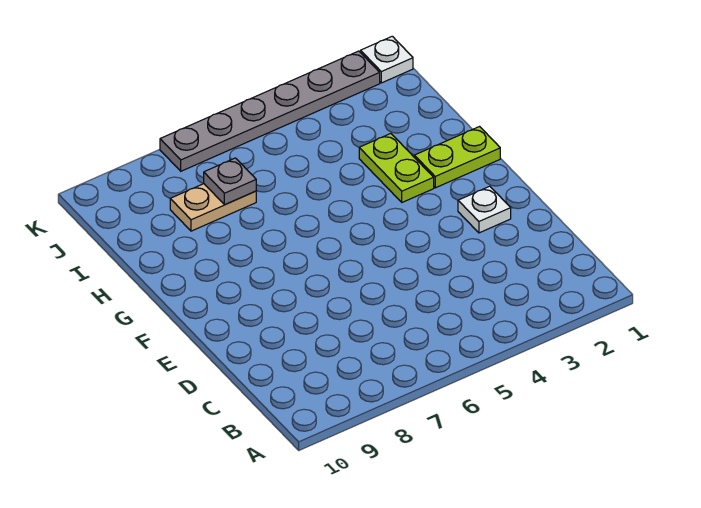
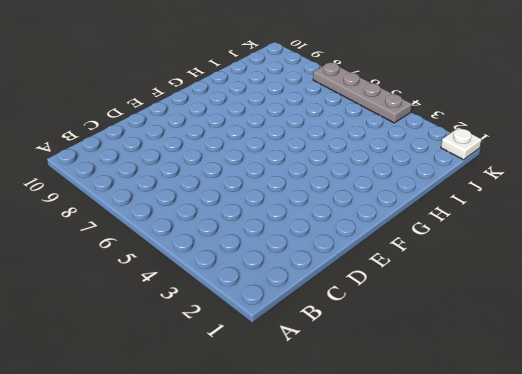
grey plate K4:K7 level 1 -> grey plate K2:K7 level 1
none -> white plate E2 level 1
none -> lime plate G1:G2 level 1

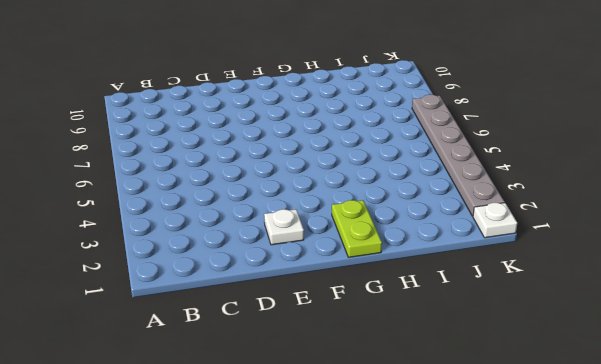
none -> lime plate G3:H3 level 1
none -> tan plate I7:I8 level 1

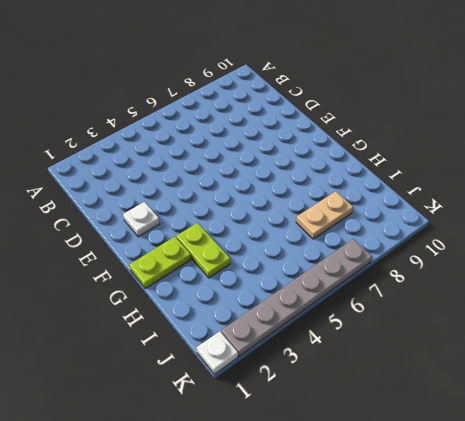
none -> grey plate I7 level 2

